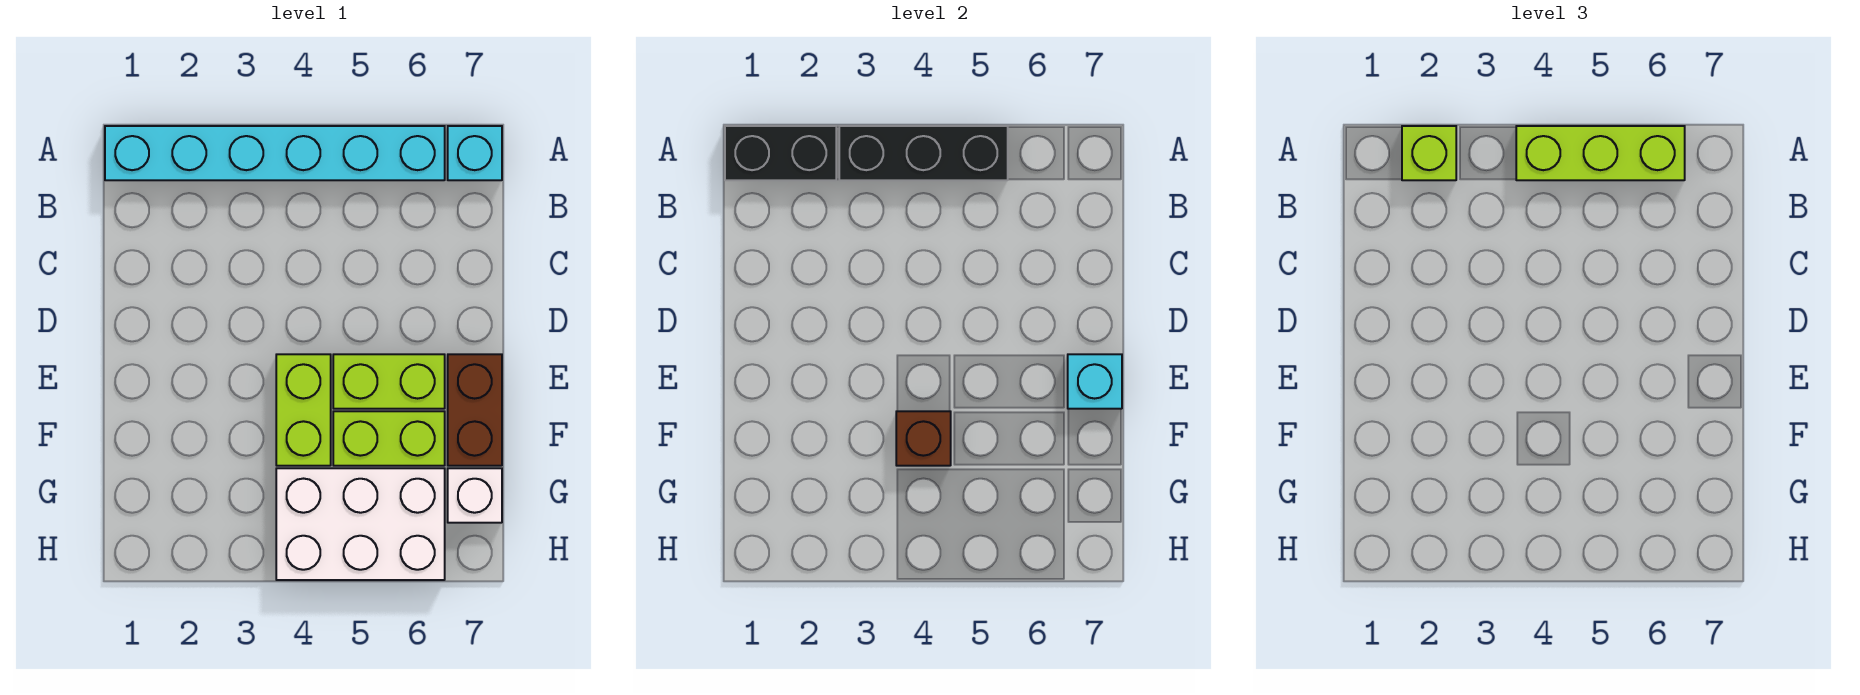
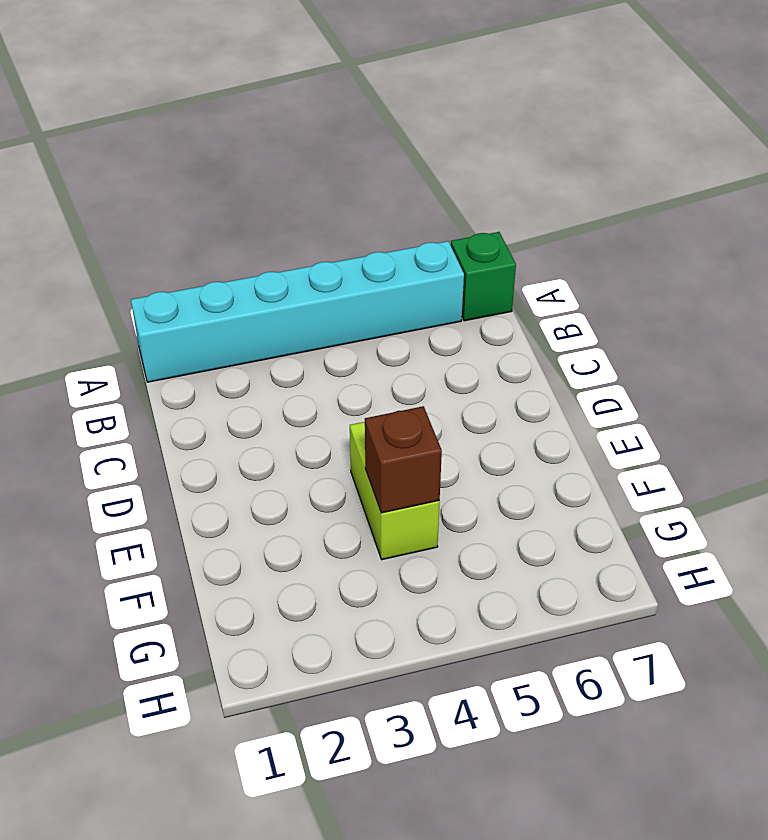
green brick A7 level 1 -> cyan brick A7 level 1
none -> lime brick E5:E6 level 1
none -> brown brick E7:F7 level 1
none -> lime brick F5:F6 level 1

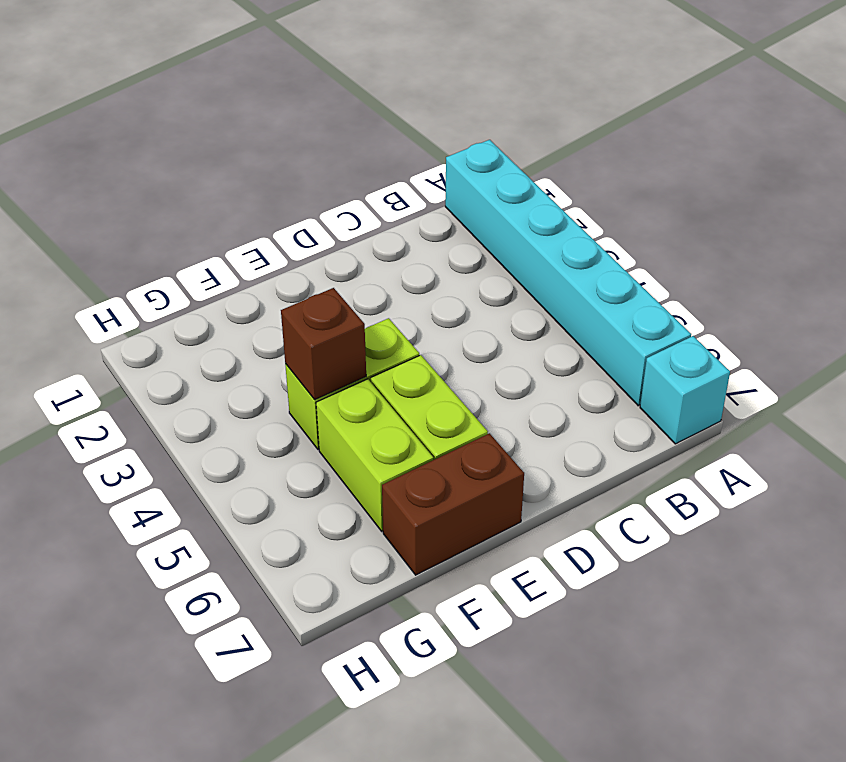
none -> white brick G4:H6 level 1
none -> white brick G7 level 1
none -> black brick A1:A2 level 2

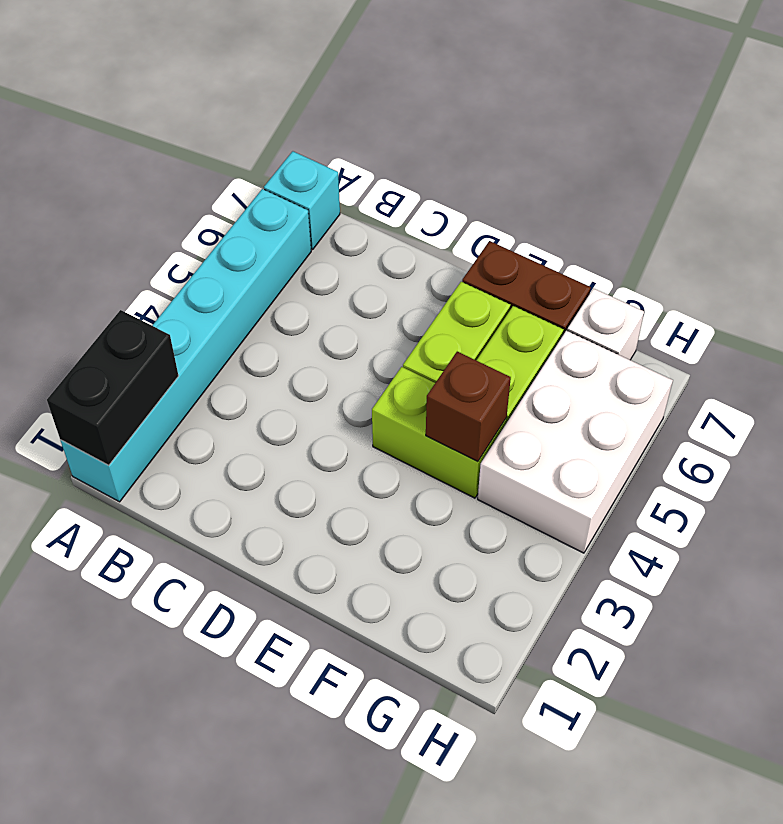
none -> black brick A3:A5 level 2
none -> cyan brick E7 level 2
none -> lime brick A2 level 3

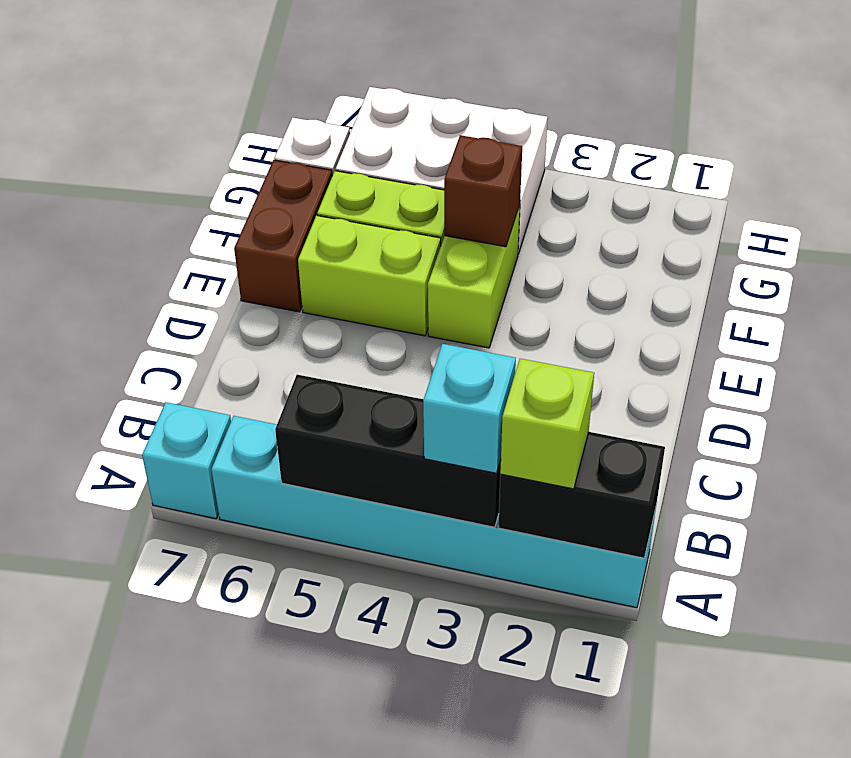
cyan brick A3 level 3 -> cyan brick E7 level 2
none -> lime brick A4:A6 level 3

